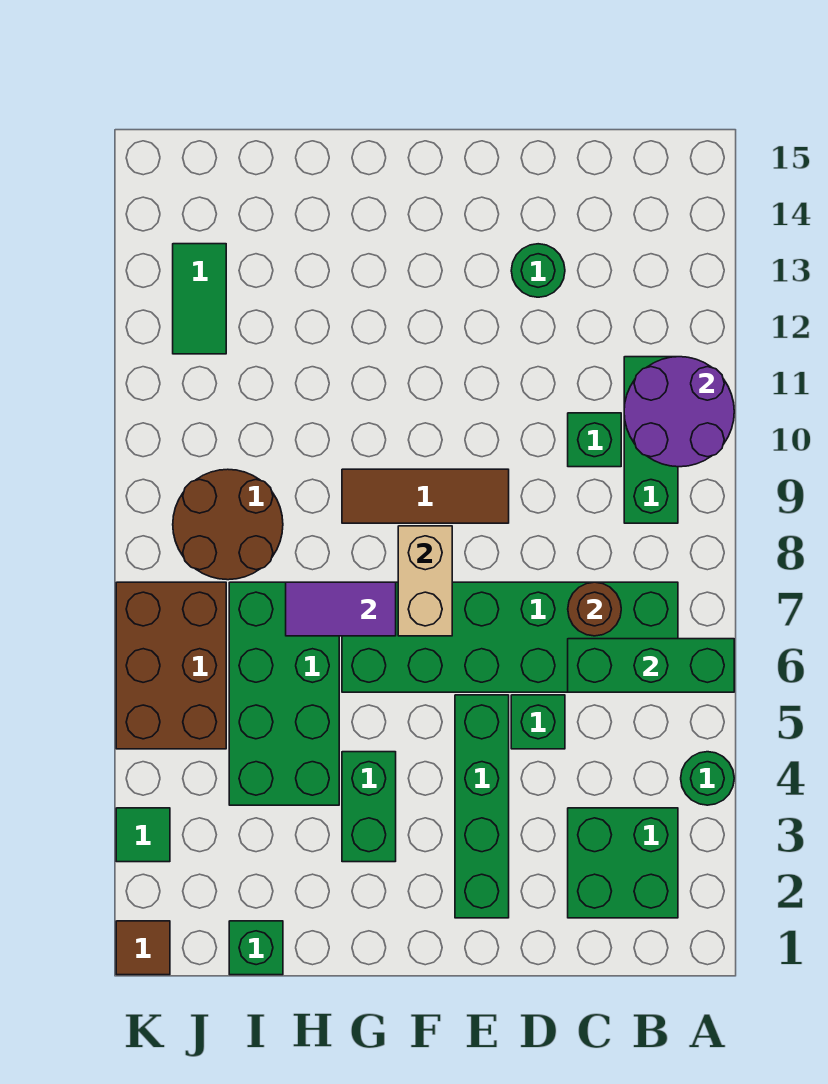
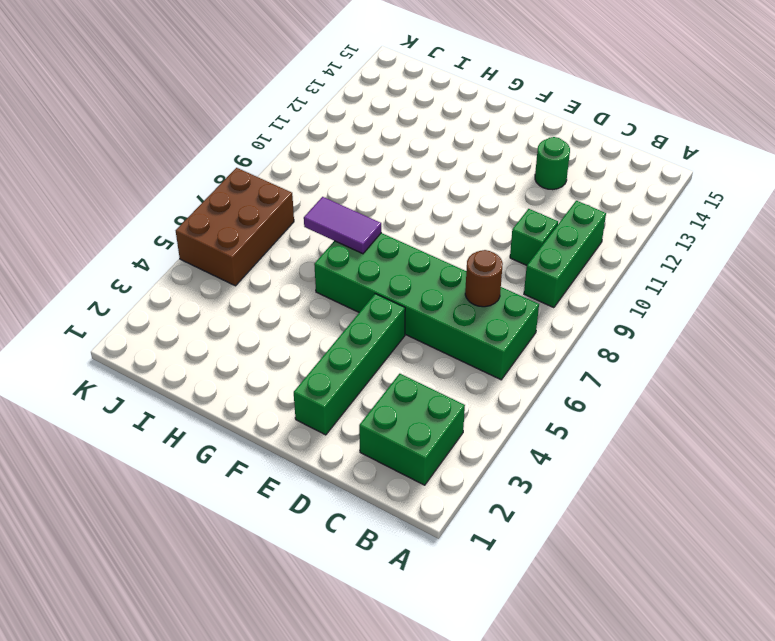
none -> green round brick A4 level 1
none -> green brick D5 level 1
none -> brown tile E9:G9 level 1

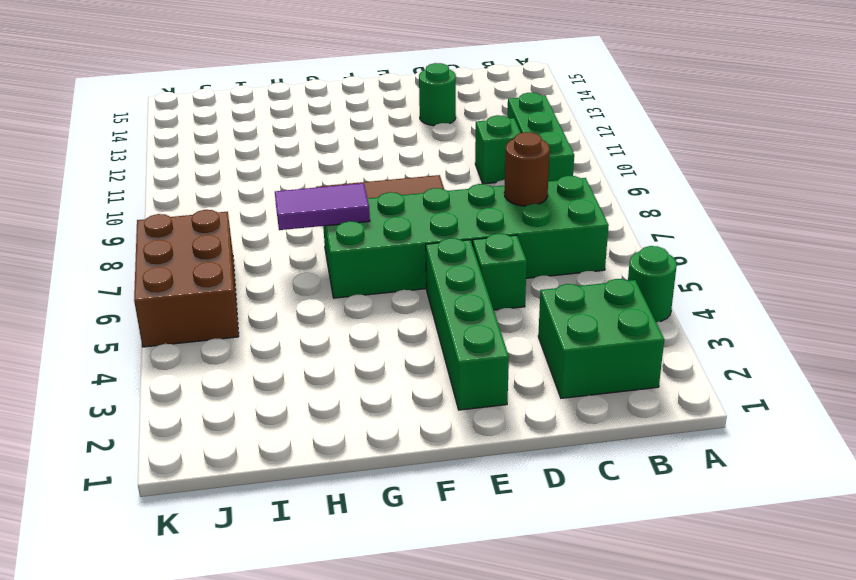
none -> green brick G3:G4 level 1
none -> green brick H4:I7 level 1
none -> green brick I1 level 1

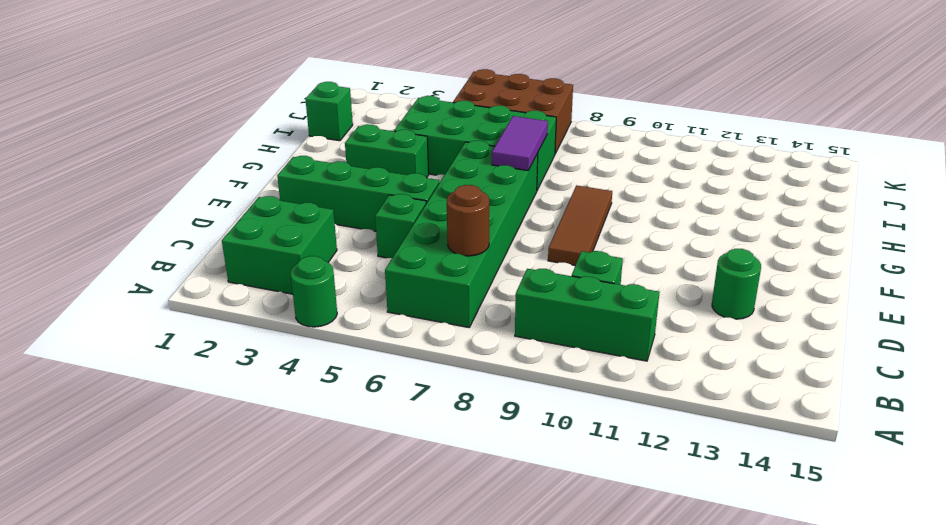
none -> brown round brick I8:J9 level 1
none -> green tile J12:J13 level 1
none -> brown tile K1 level 1

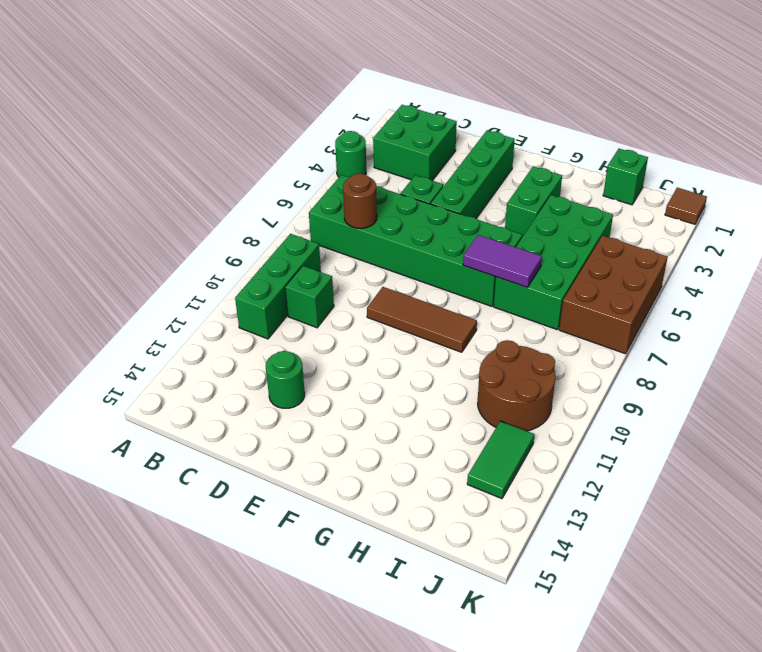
brown round brick I10:J11 level 1 -> brown round brick I8:J9 level 1
none -> green tile K3 level 1
none -> green brick A6:C6 level 2
none -> purple round brick A10:B11 level 2

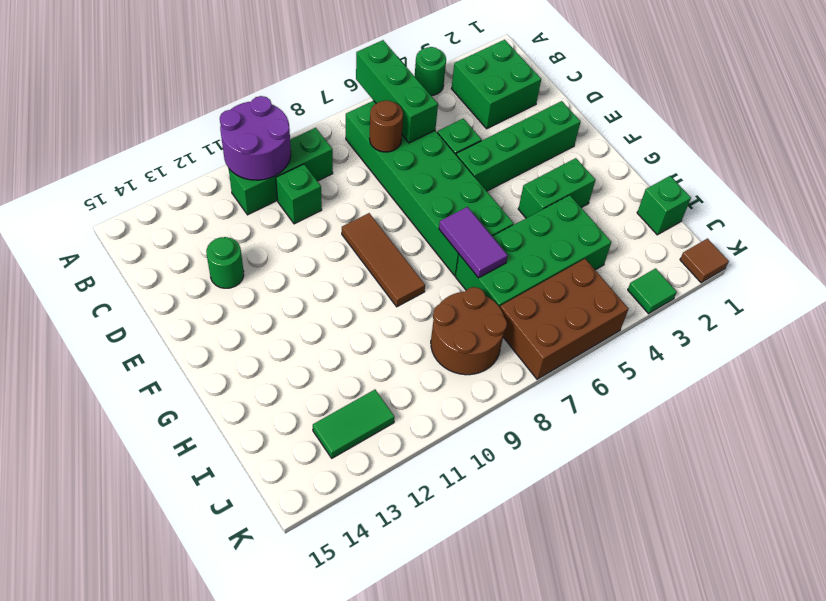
none -> tan brick F7:F8 level 2

